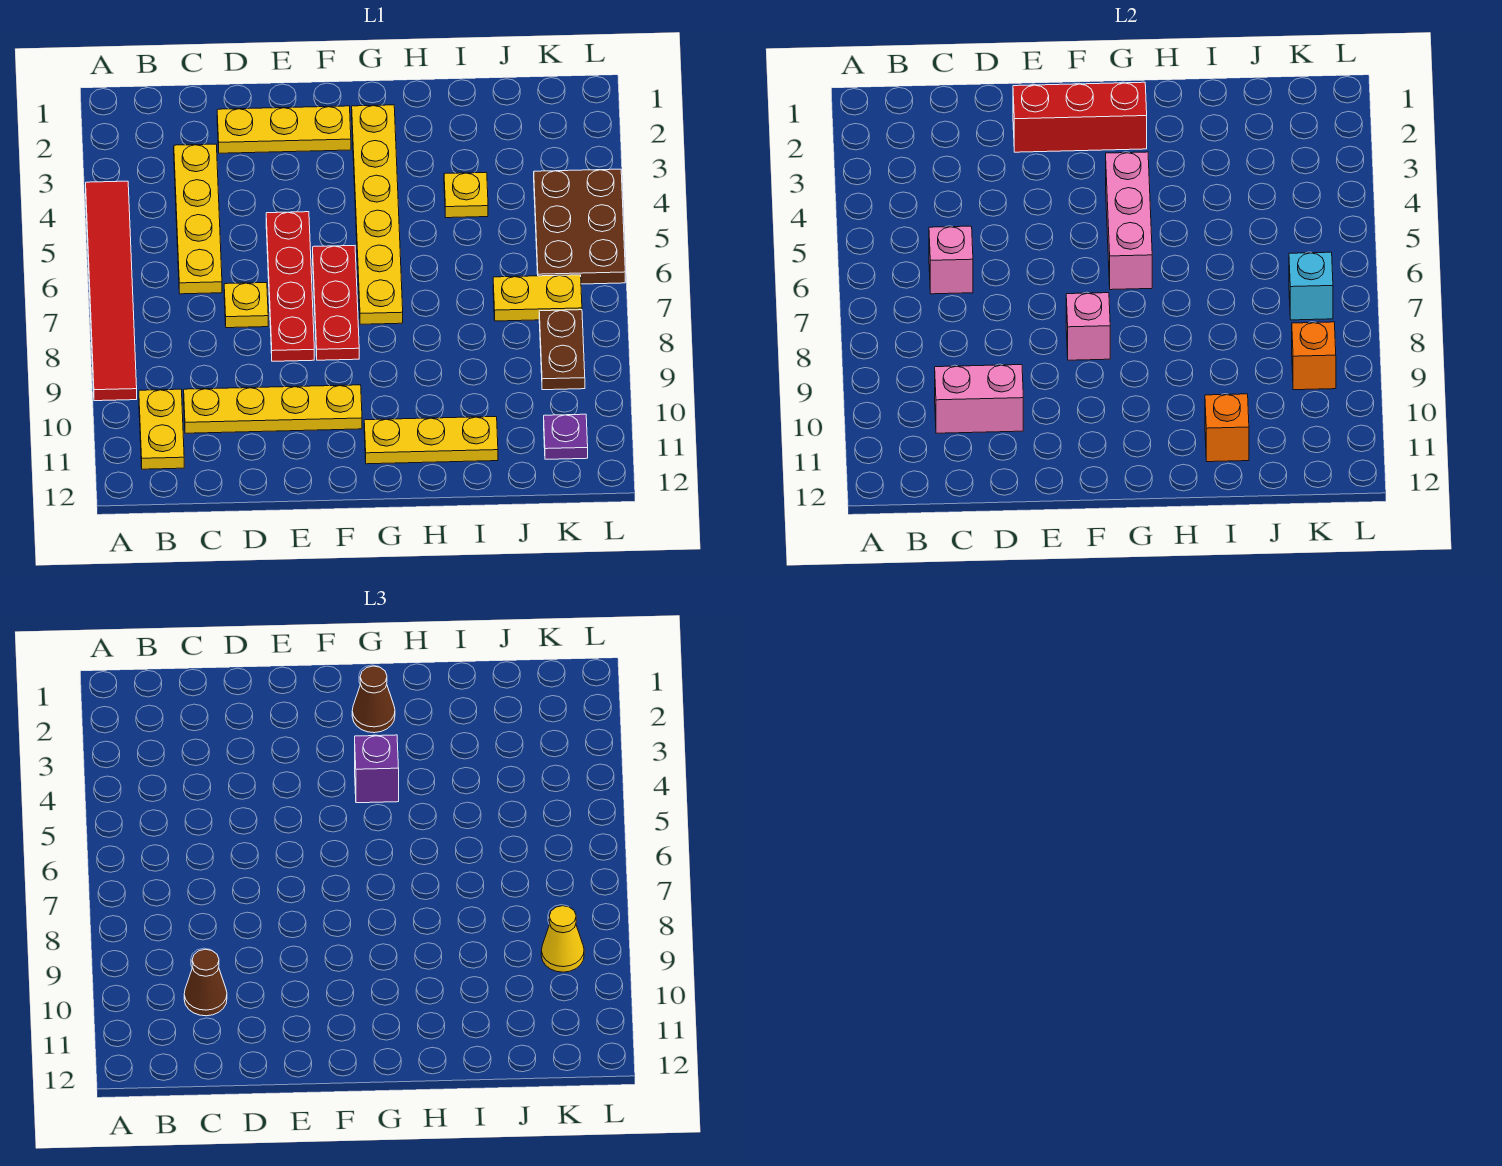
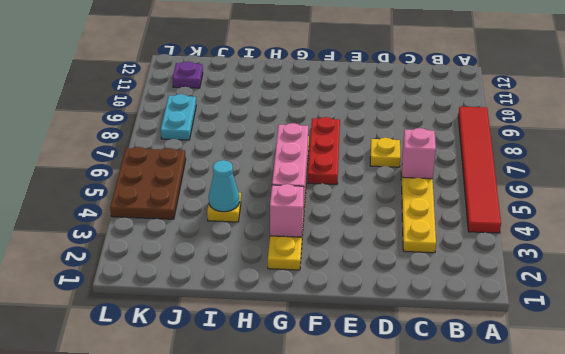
pink brick G3 level 2 -> pink brick F8 level 2
cyan cone I4 level 2 -> none
cyan plate K8:K9 level 1 -> brown plate K8:K9 level 1
none -> yellow plate B10:B11 level 1
none -> yellow plate C10:F10 level 1
none -> yellow plate D2:F2 level 1

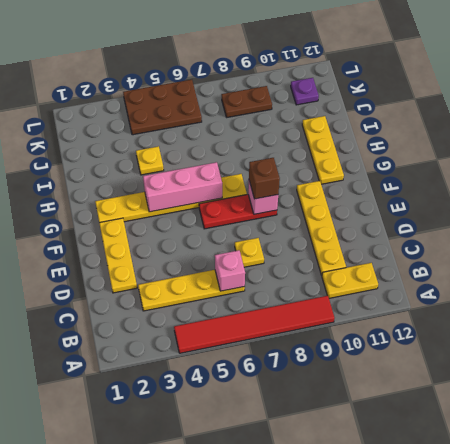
brown brick F8 level 3 -> none
none -> red plate E5:E8 level 1
none -> yellow plate J7:K7 level 1
none -> pink brick C10:D10 level 2

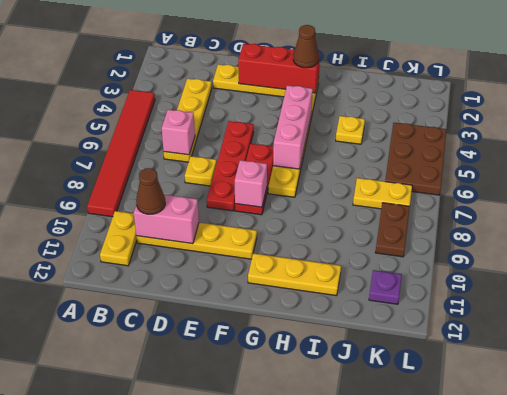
none -> orange brick I11 level 2
none -> cyan brick K7 level 2
none -> orange brick K9 level 2

